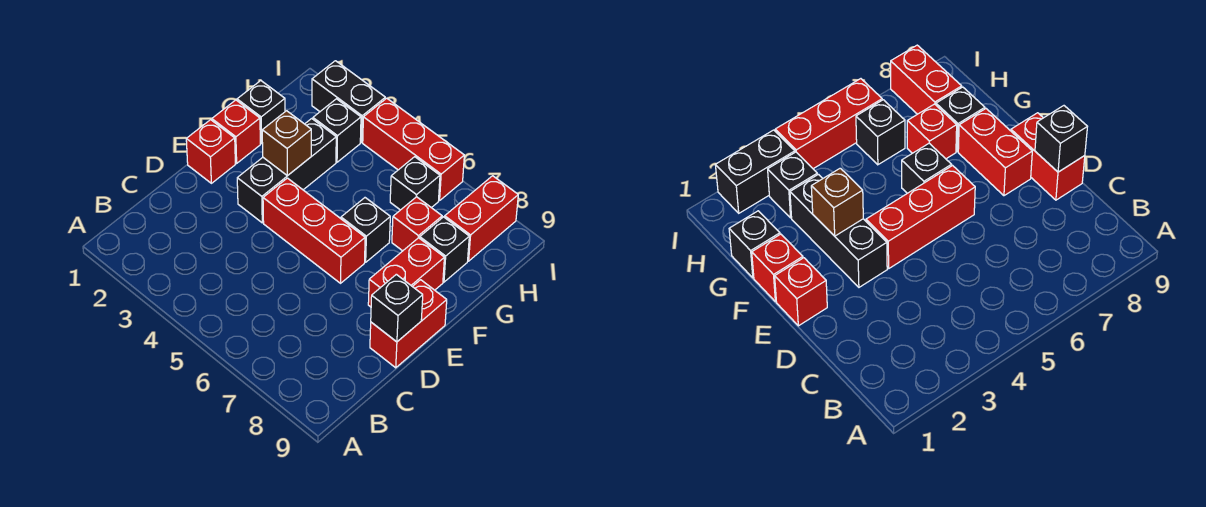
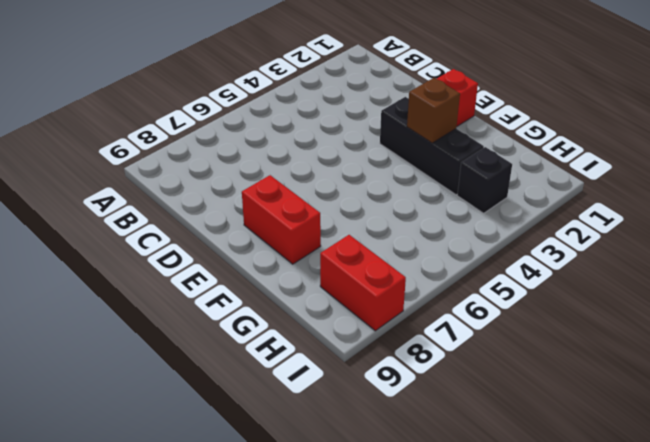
none -> red brick D9:E9 level 1
none -> red brick E4:E6 level 1
none -> red brick F1 level 1

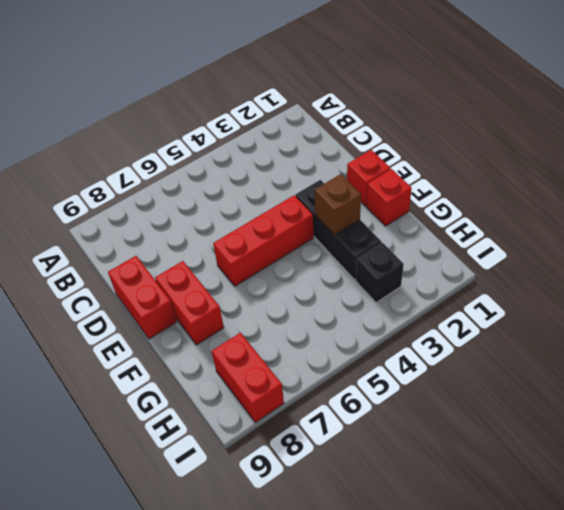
none -> black brick F6 level 1
none -> black brick G1 level 1
none -> red brick G7 level 1

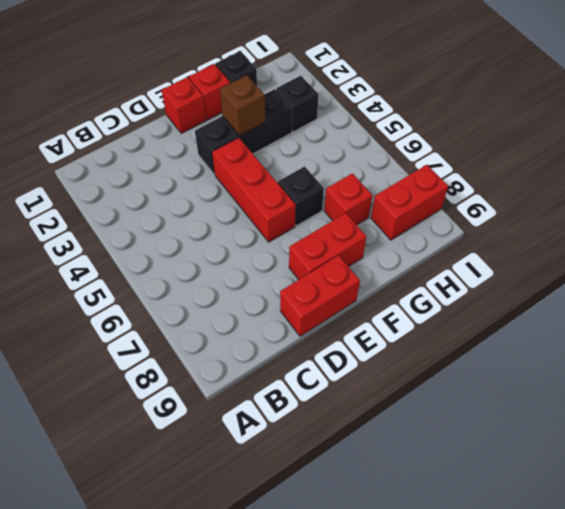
none -> black brick G8 level 1
none -> black brick H6 level 1
none -> black brick I2:I3 level 1

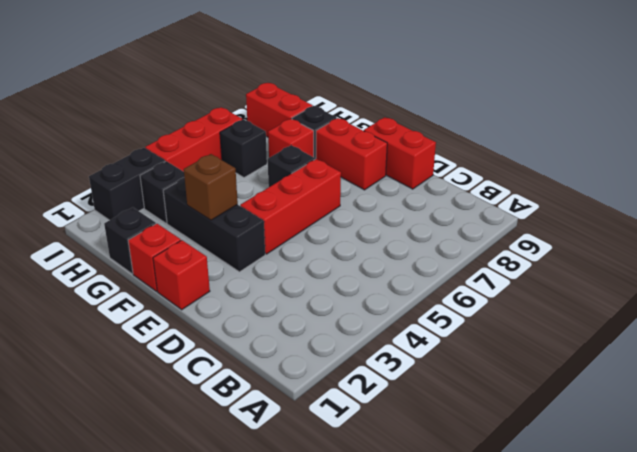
none -> black brick D9 level 2

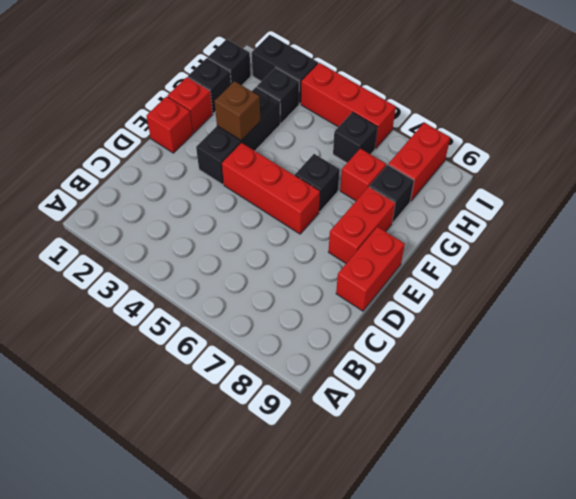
black brick H1 level 1 -> black brick D9 level 2

